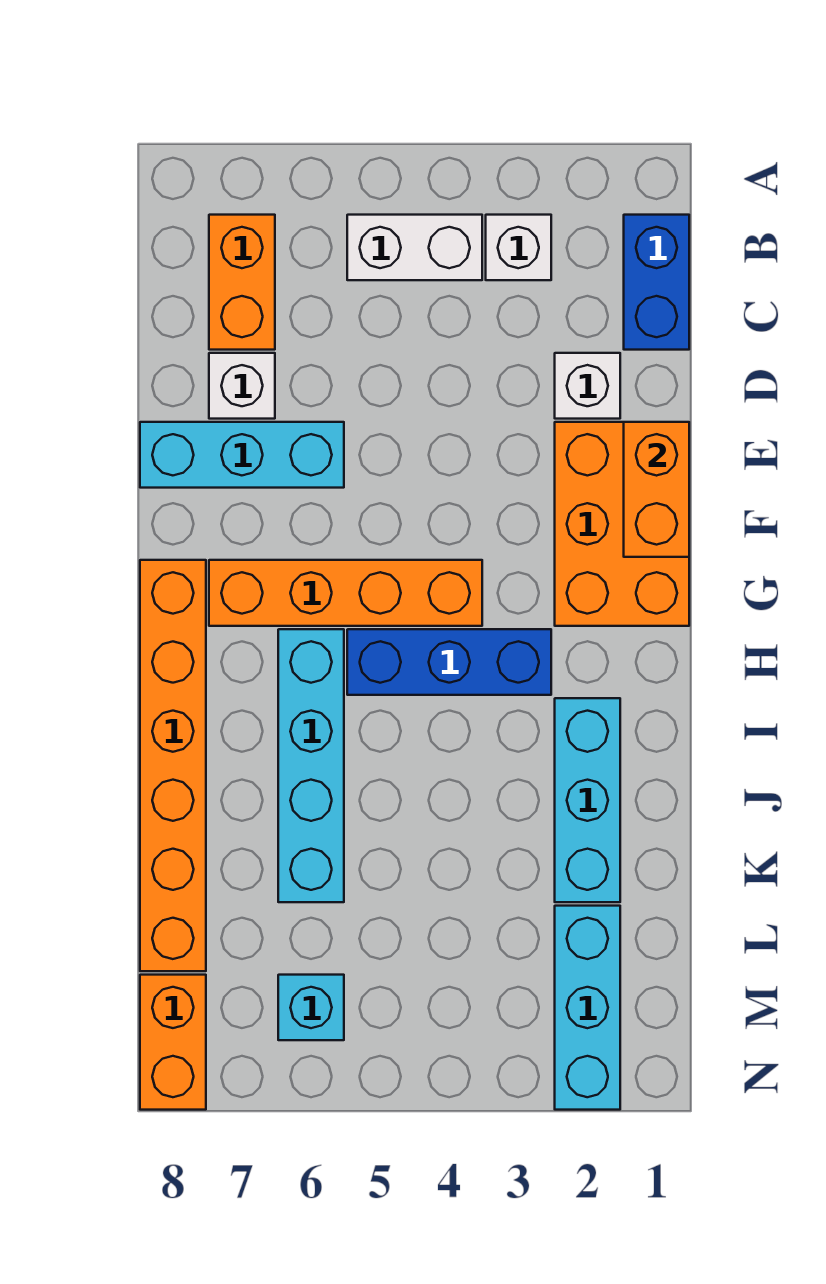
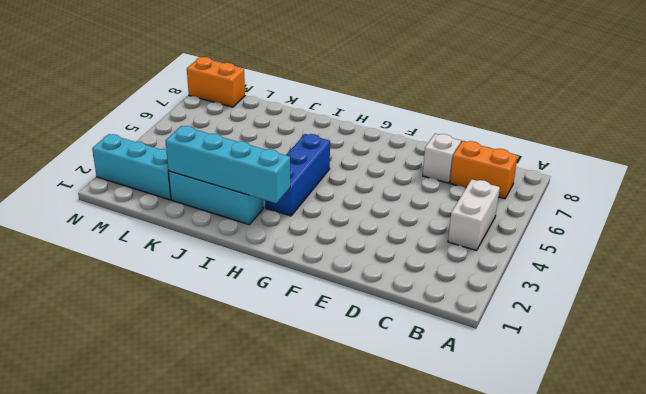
cyan brick H2:K2 level 2 -> cyan brick H6:K6 level 1
none -> blue brick B1:C1 level 1
none -> white brick B3 level 1
none -> white brick D2 level 1

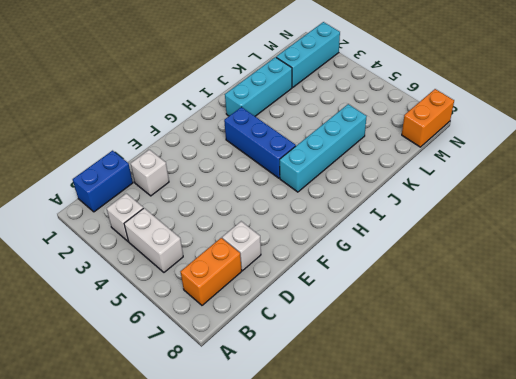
none -> orange brick E1:G2 level 1
none -> cyan brick E6:E8 level 1
none -> orange brick G4:G7 level 1

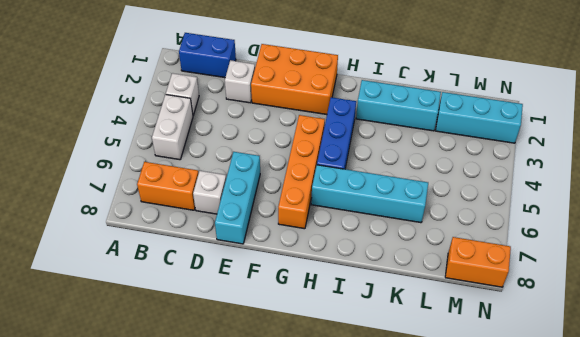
none -> orange brick G8:L8 level 1
none -> cyan brick M6 level 1
none -> orange brick E1:F1 level 2

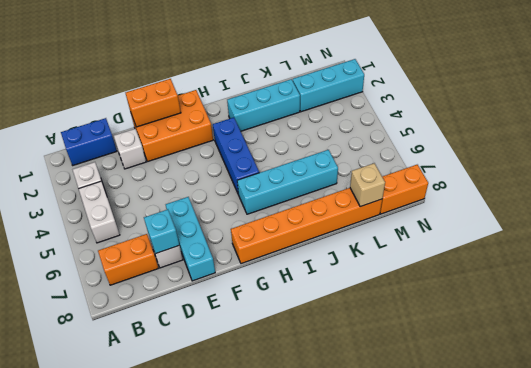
cyan brick D7 level 2 -> cyan brick M6 level 1
tan brick L8 level 2 -> none
none -> orange brick G4:G7 level 1

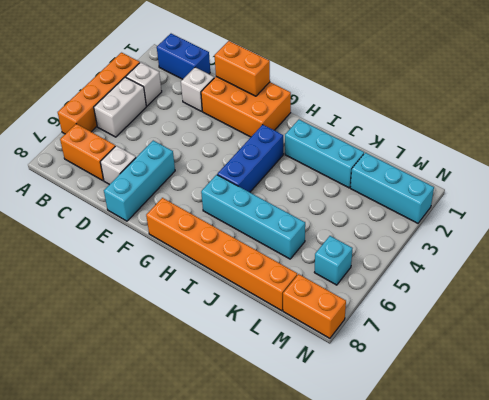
orange brick A3:A6 level 1 -> orange brick G4:G7 level 1

